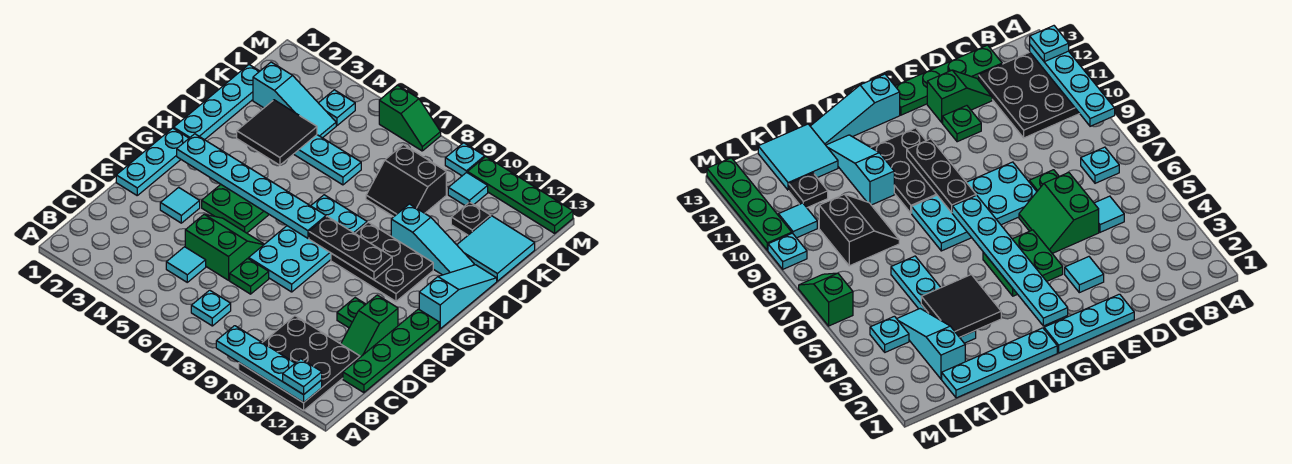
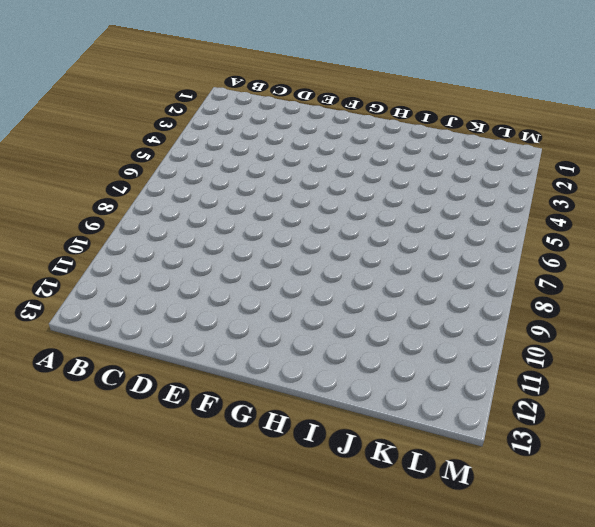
none -> black plate A10:C12 level 1
none -> cyan plate B7 level 1
none -> cyan tile C5 level 1
none -> green plate C13:F13 level 1

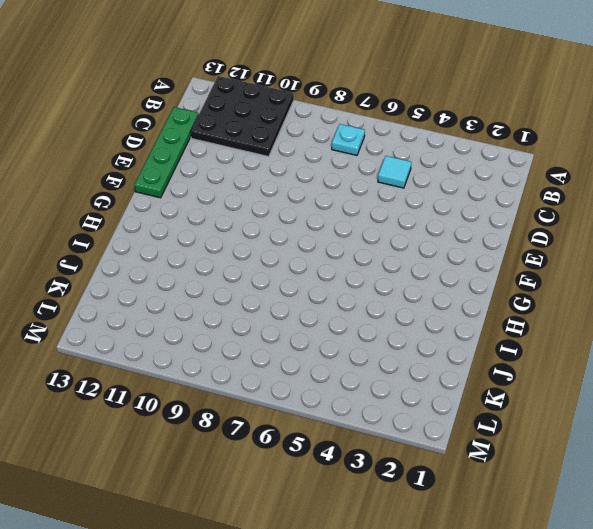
none -> green slope D5:E6 level 1 top D
none -> green plate D7 level 1
none -> green slope D12:E12 level 1 top E
none -> cyan plate E1:G1 level 1

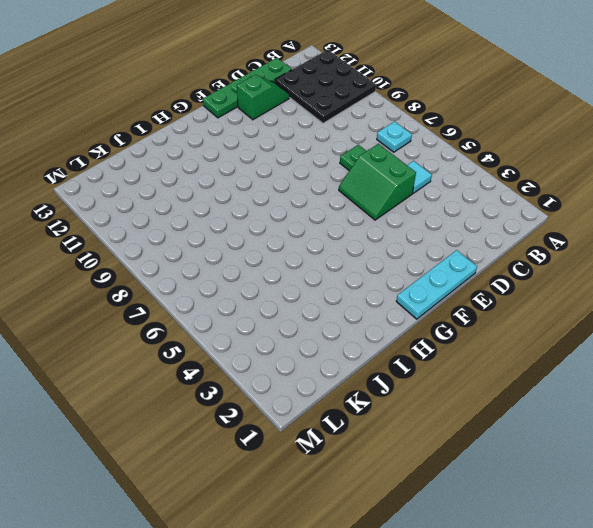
none -> cyan tile E3 level 1
none -> cyan plate E7:H8 level 1
none -> green plate E11 level 1
none -> green plate F4:G5 level 1

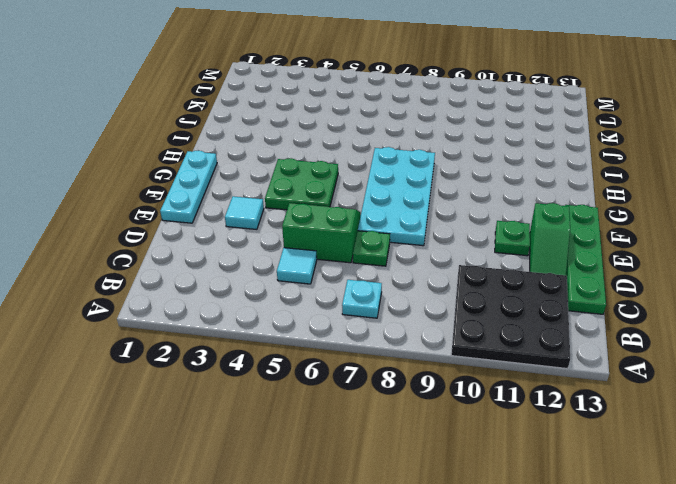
none -> black plate G9:H11 level 1
none -> cyan slope G13:I13 level 1 top G
none -> cyan plate H1:K1 level 1
none -> cyan slope I10:I12 level 1 top 10

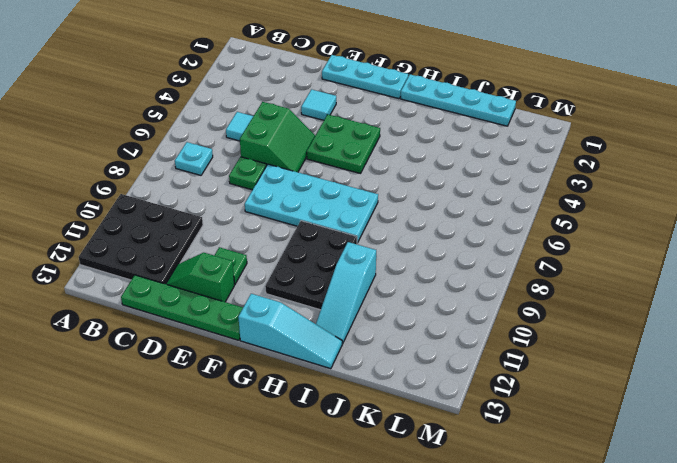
none -> cyan plate J3:J6 level 1
none -> black slope J8:K9 level 1 top K
none -> cyan tile J12:K13 level 1
none -> cyan slope K2:K4 level 1 top 2

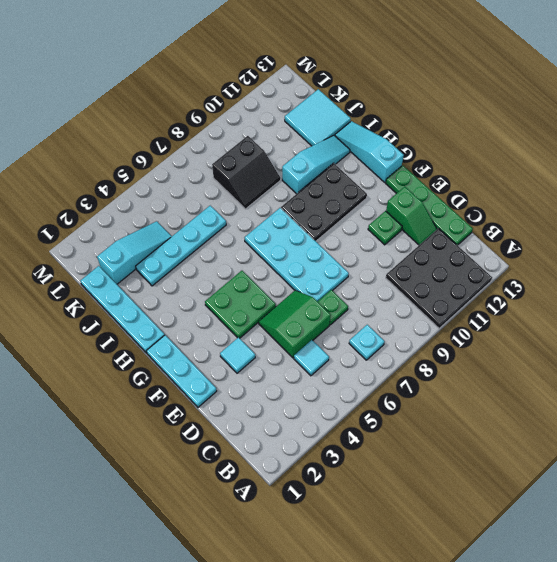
none -> black plate K11 level 1
none -> cyan plate L4 level 1
none -> cyan tile L10 level 1
none -> green slope M6:M7 level 1 top 6

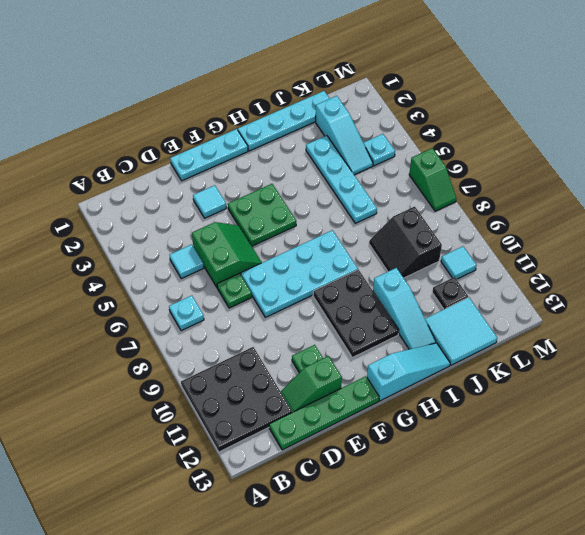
none -> cyan plate M9 level 1
none -> green plate M10:M13 level 1
none -> cyan plate A9:A12 level 2
none -> cyan plate G2:G7 level 2

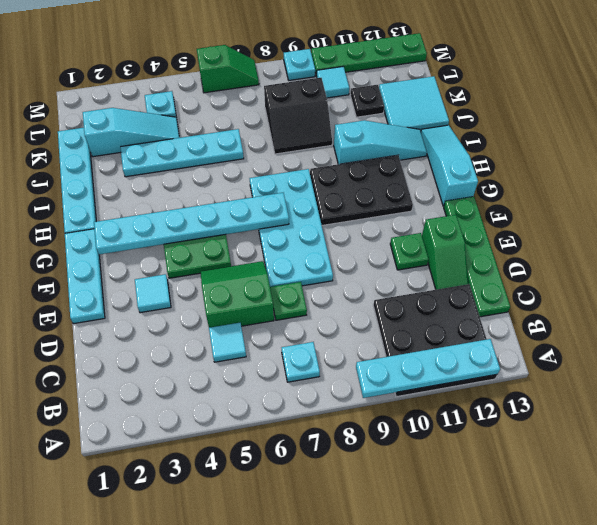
none -> black plate G8:G10 level 2
none -> black tile I3:J4 level 2
none -> cyan plate A12 level 3

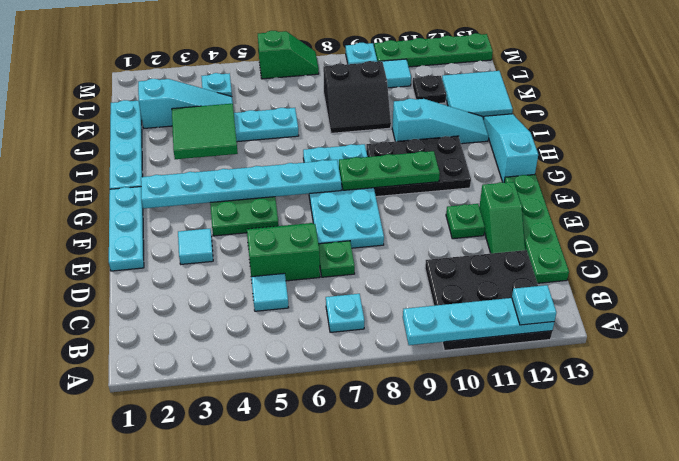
green plate G8:G10 level 2 -> black plate G8:G10 level 2
green tile I3:J4 level 2 -> black tile I3:J4 level 2

